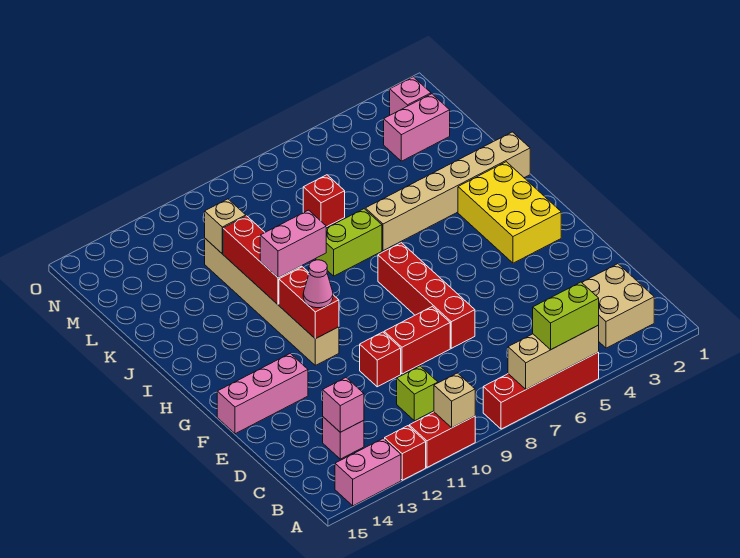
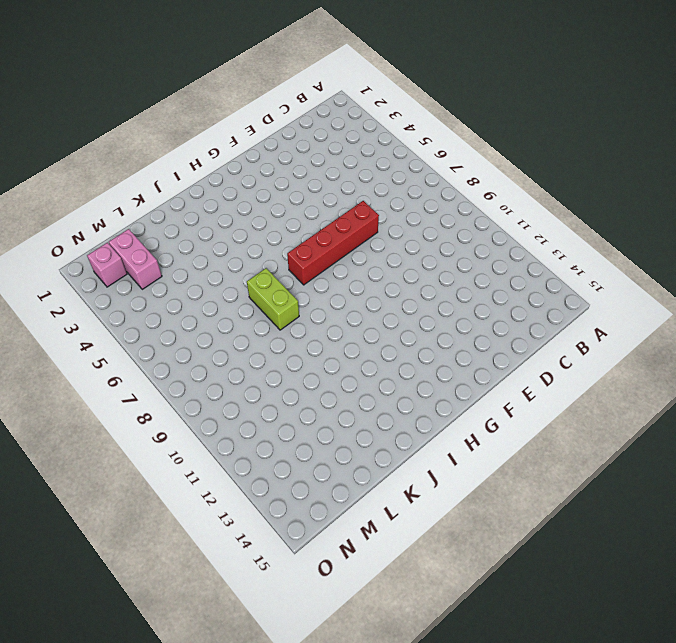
none -> red brick A5:A8 level 1
none -> red brick A10:A11 level 1
none -> red brick A12 level 1

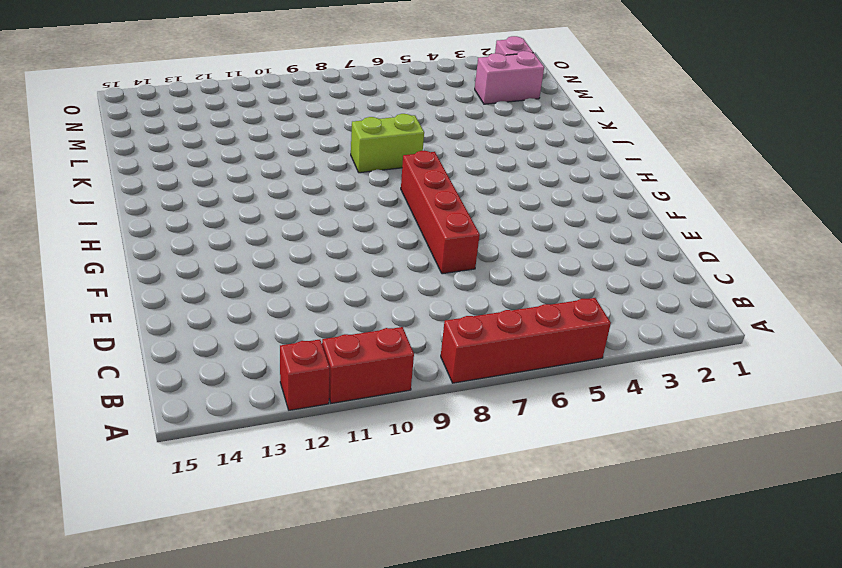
none -> pink brick A13:A14 level 1
none -> tan brick B2:C3 level 1
none -> lime brick C10 level 1

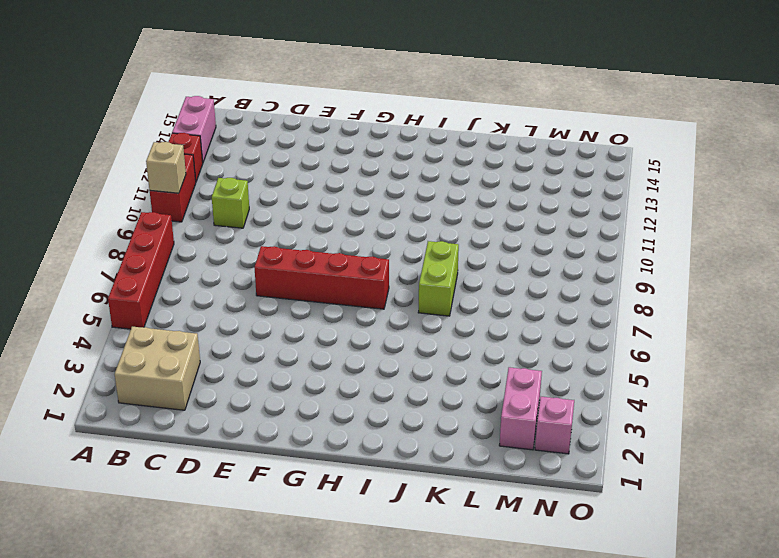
none -> pink brick C13 level 1
none -> red brick E8:E9 level 1
none -> red brick E10 level 1

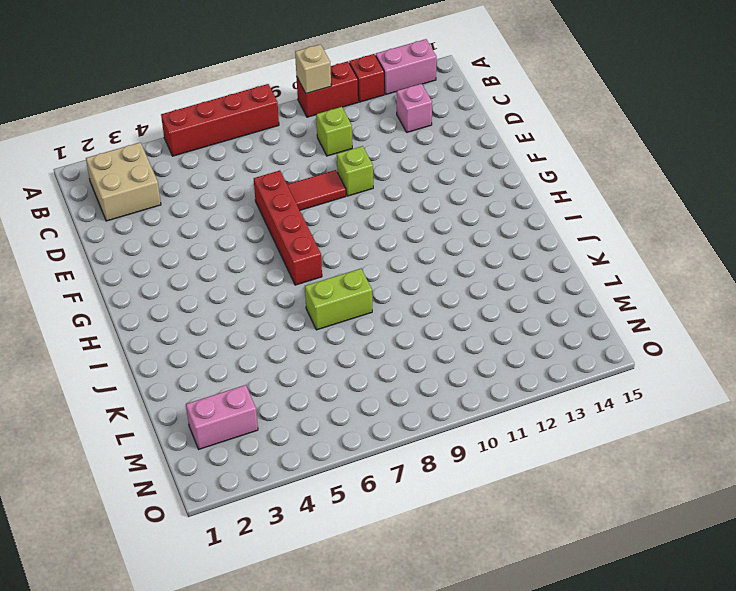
red tile E8:E9 level 1 -> red brick E8:E9 level 1
lime brick E10 level 1 -> red brick E10 level 1
none -> pink brick F13:F15 level 1
none -> yellow brick G2:I3 level 1
none -> tan brick G11:L11 level 1

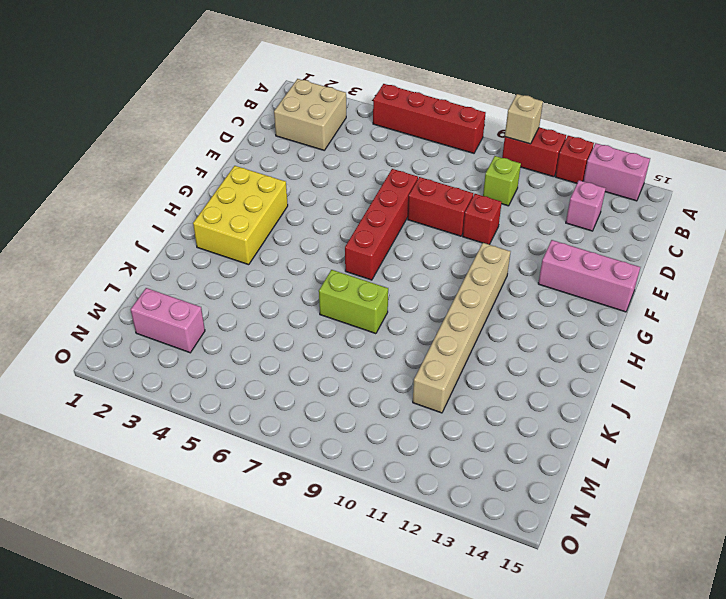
none -> tan brick J1:J6 level 1
none -> red brick L7 level 1
none -> pink brick N2 level 1

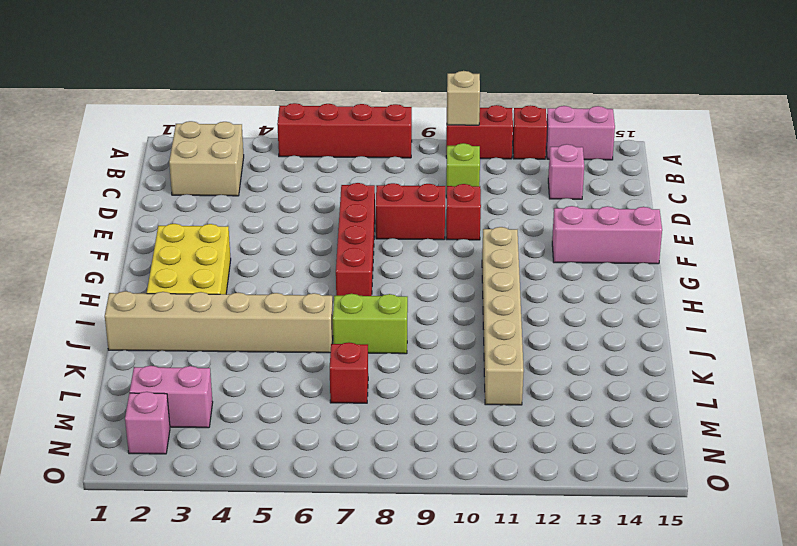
none -> tan brick A5:A7 level 2
none -> pink brick C13 level 2
none -> red brick G11:H11 level 2

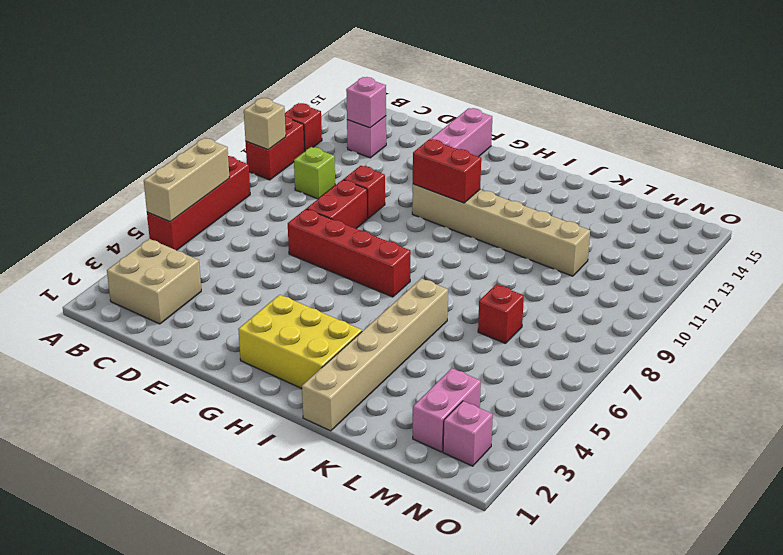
none -> pink brick A13:A14 level 1
none -> lime brick J7:J8 level 1
none -> red brick I11:K11 level 2

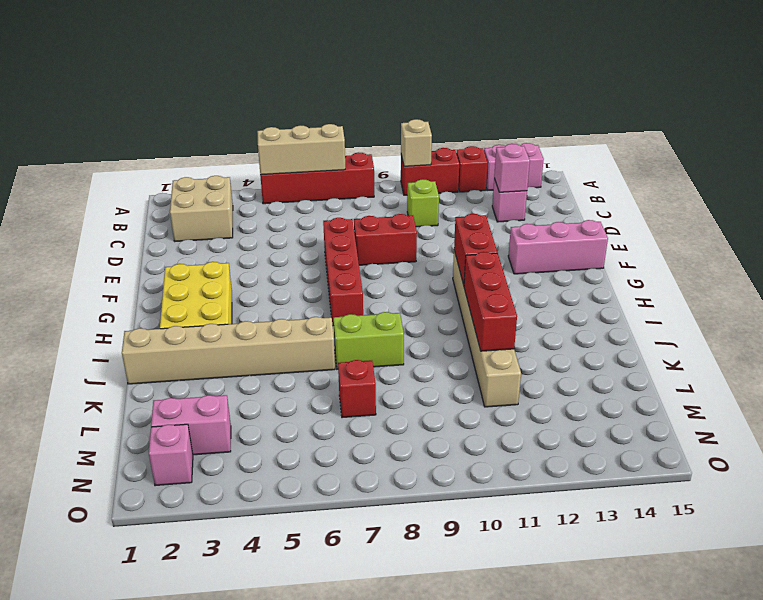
none -> red brick E10 level 1
none -> tan brick L11 level 2
none -> lime brick A5:A6 level 3

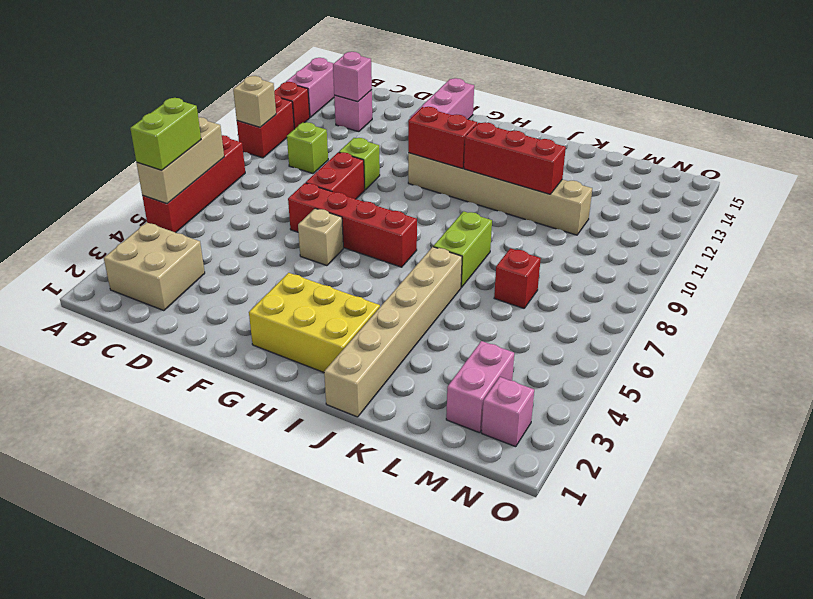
lime brick E10 level 1 -> red brick E10 level 1
tan brick F6 level 1 -> tan brick L11 level 2
none -> pink cone G11 level 3
none -> pink brick I10:I11 level 3

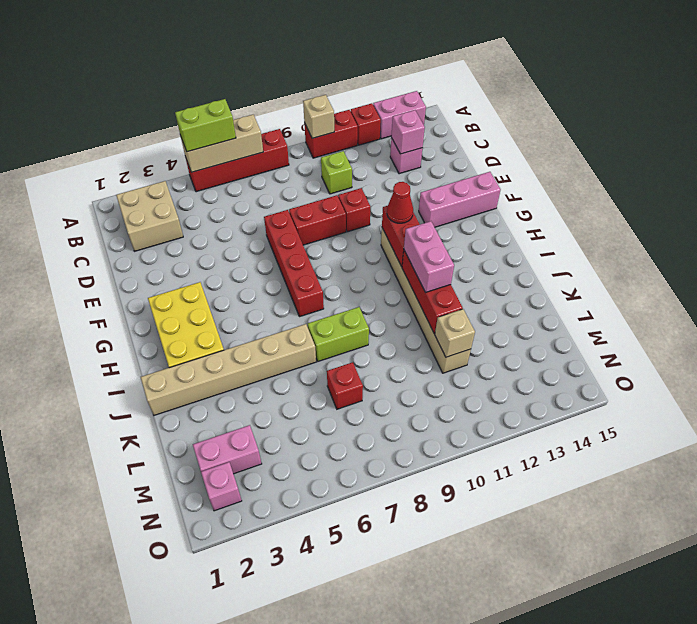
red cone G11 level 3 -> pink cone G11 level 3
pink brick I11:J11 level 3 -> pink brick I10:I11 level 3

